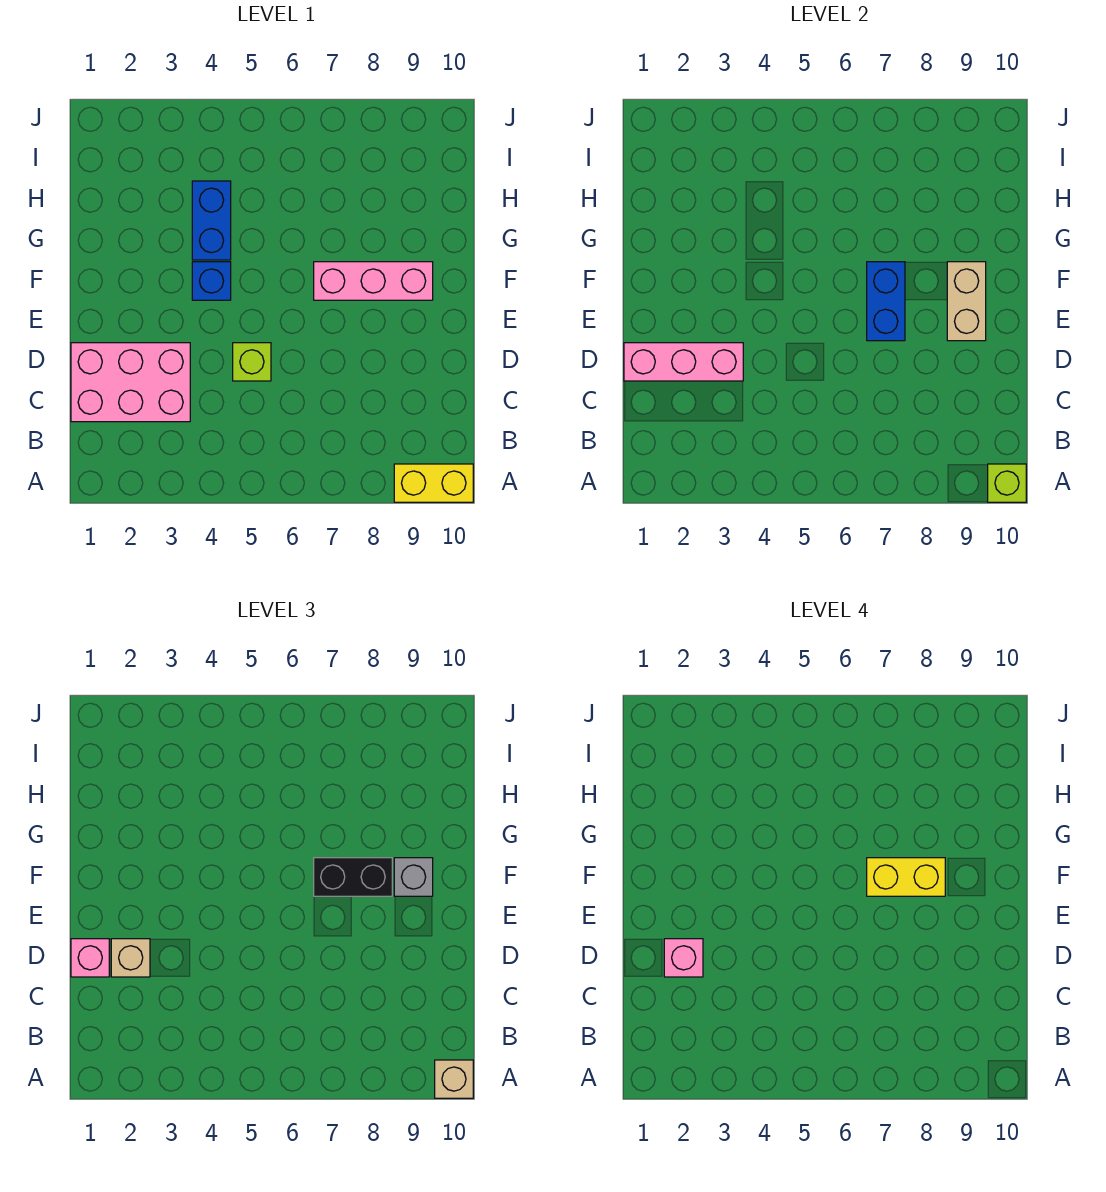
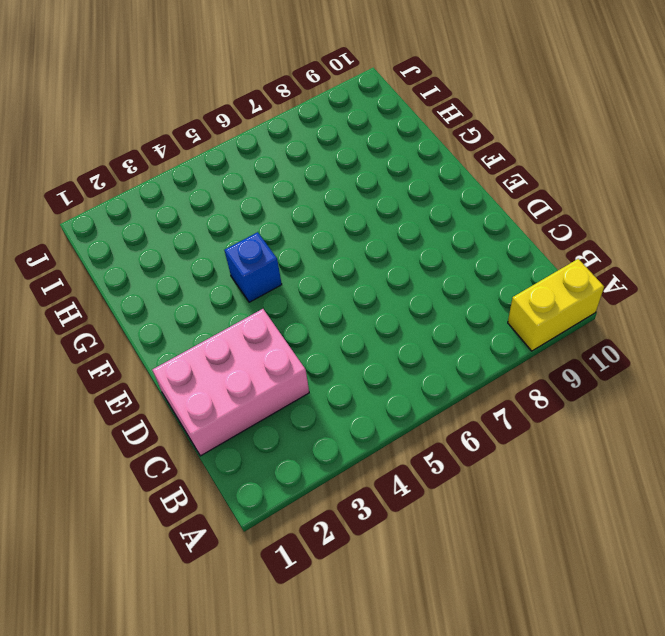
none -> lime brick D5 level 1
none -> pink brick F7:F9 level 1
none -> blue brick G4:H4 level 1

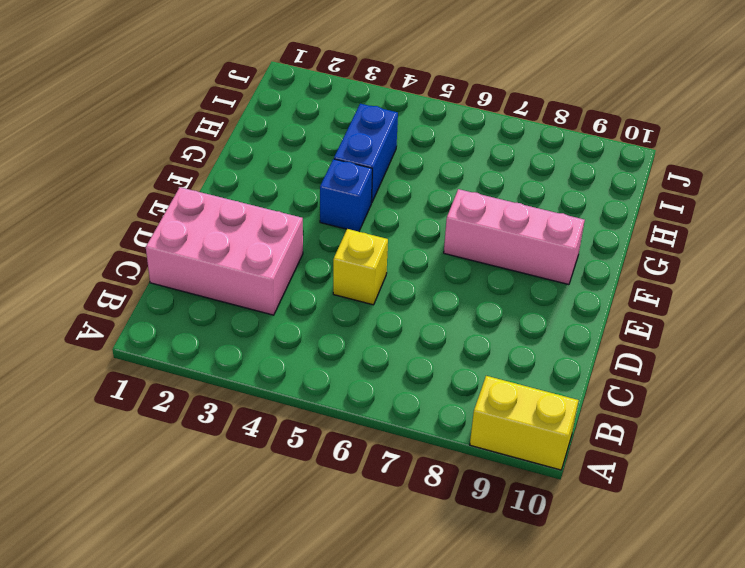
yellow brick D5 level 1 -> lime brick D5 level 1
none -> lime brick A10 level 2
none -> pink brick D1:D3 level 2
none -> blue brick E7:F7 level 2

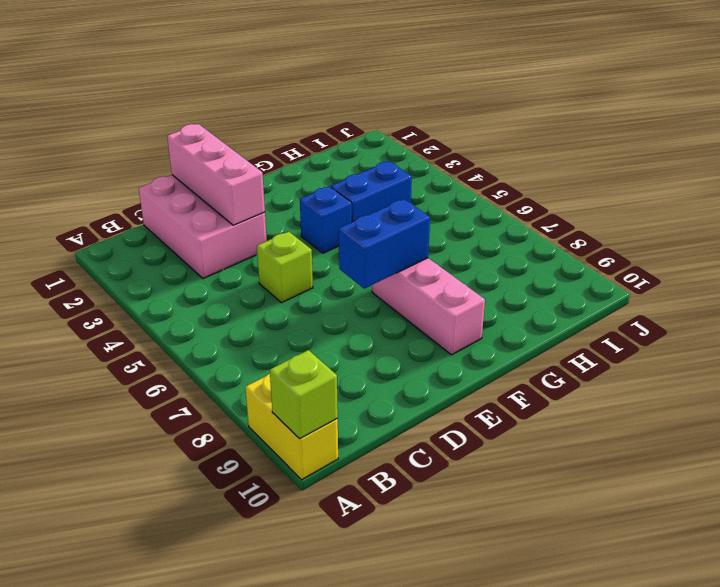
none -> tan brick E9:F9 level 2
none -> tan brick A10 level 3
none -> pink brick D1 level 3

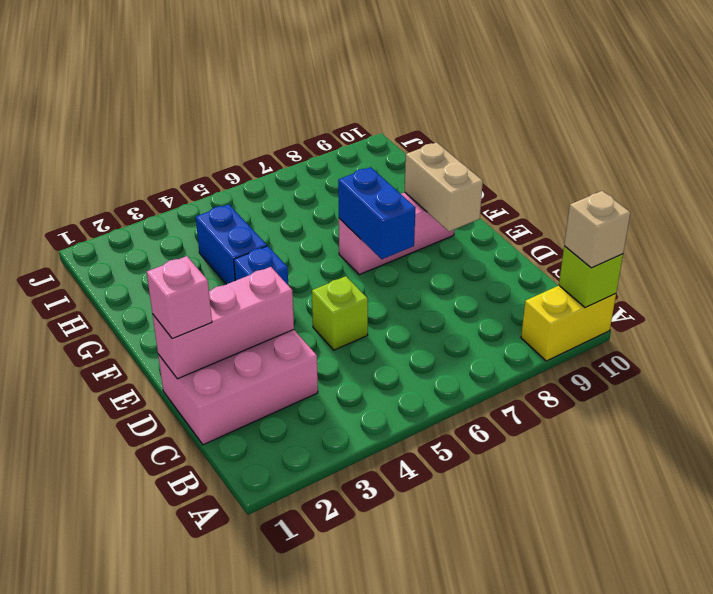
none -> tan brick D2 level 3
none -> black brick F7:F8 level 3
none -> grey brick F9 level 3

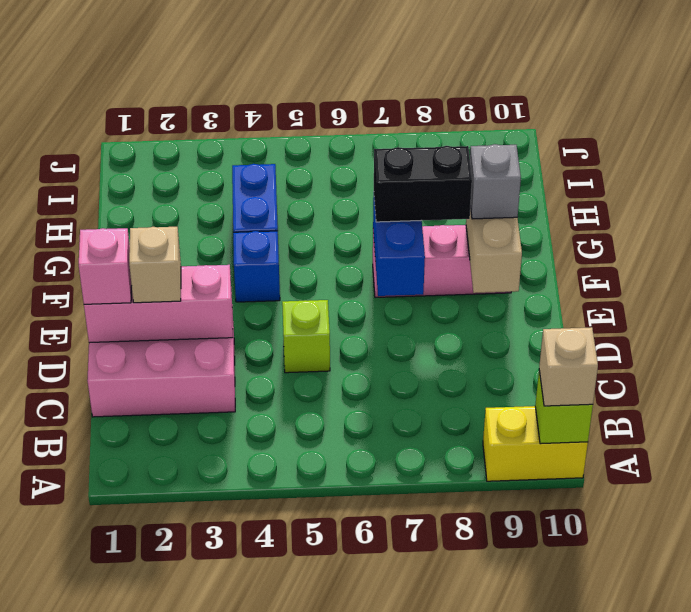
none -> pink brick D2 level 4
none -> yellow brick F7:F8 level 4

